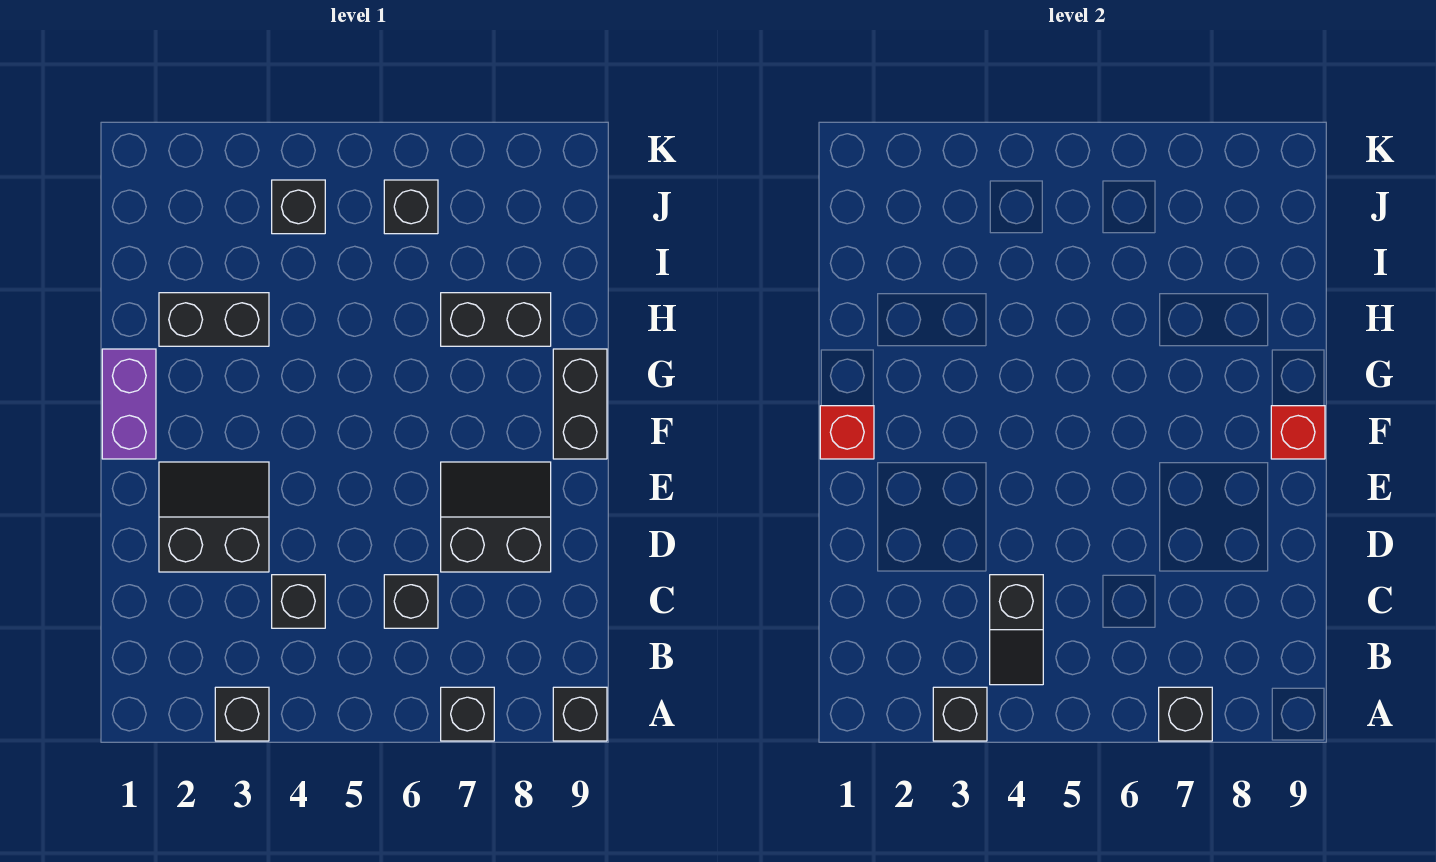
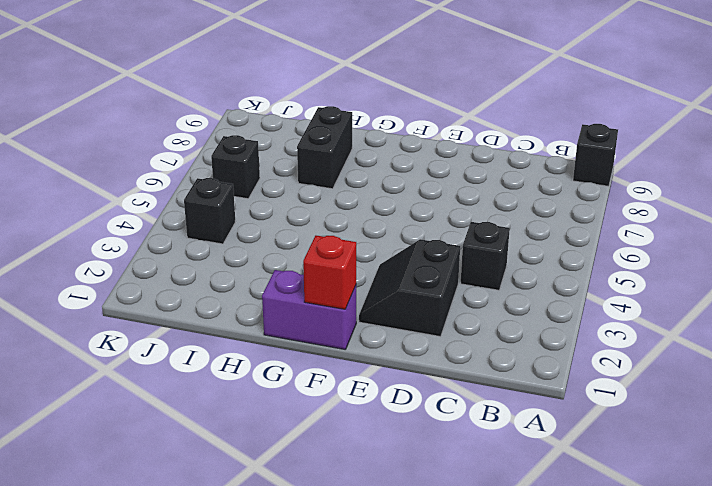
none -> black brick A3 level 1
none -> black brick A7 level 1
none -> black brick C6 level 1

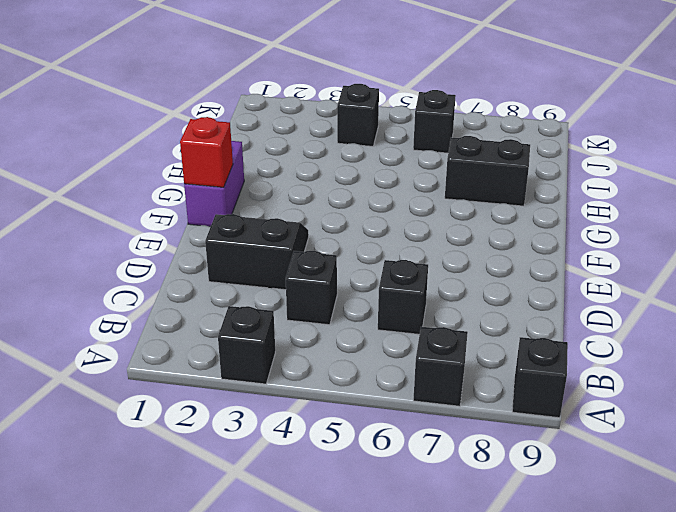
none -> black slope D7:E8 level 1 top D
none -> black brick F9:G9 level 1
none -> black brick H2:H3 level 1

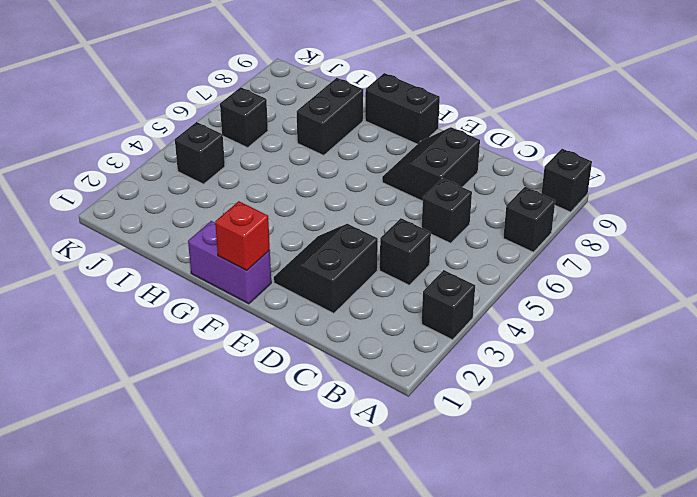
none -> black brick H2:H3 level 1
none -> black brick A3 level 2
none -> black brick A7 level 2

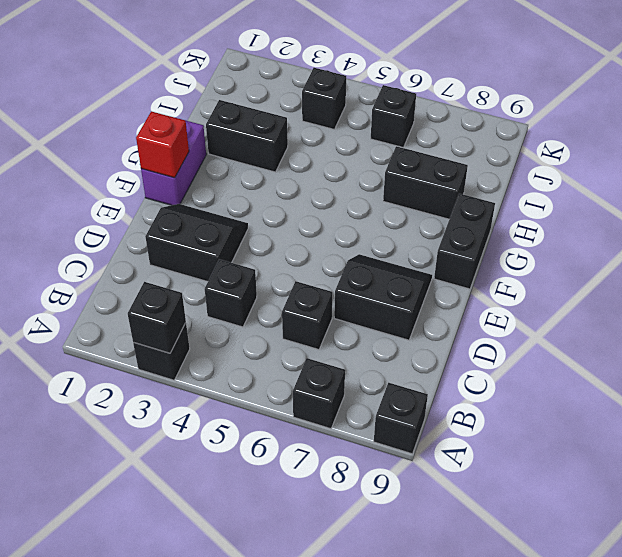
none -> black brick A7 level 2
none -> black slope B4:C4 level 2 top C
none -> red brick F9 level 2

